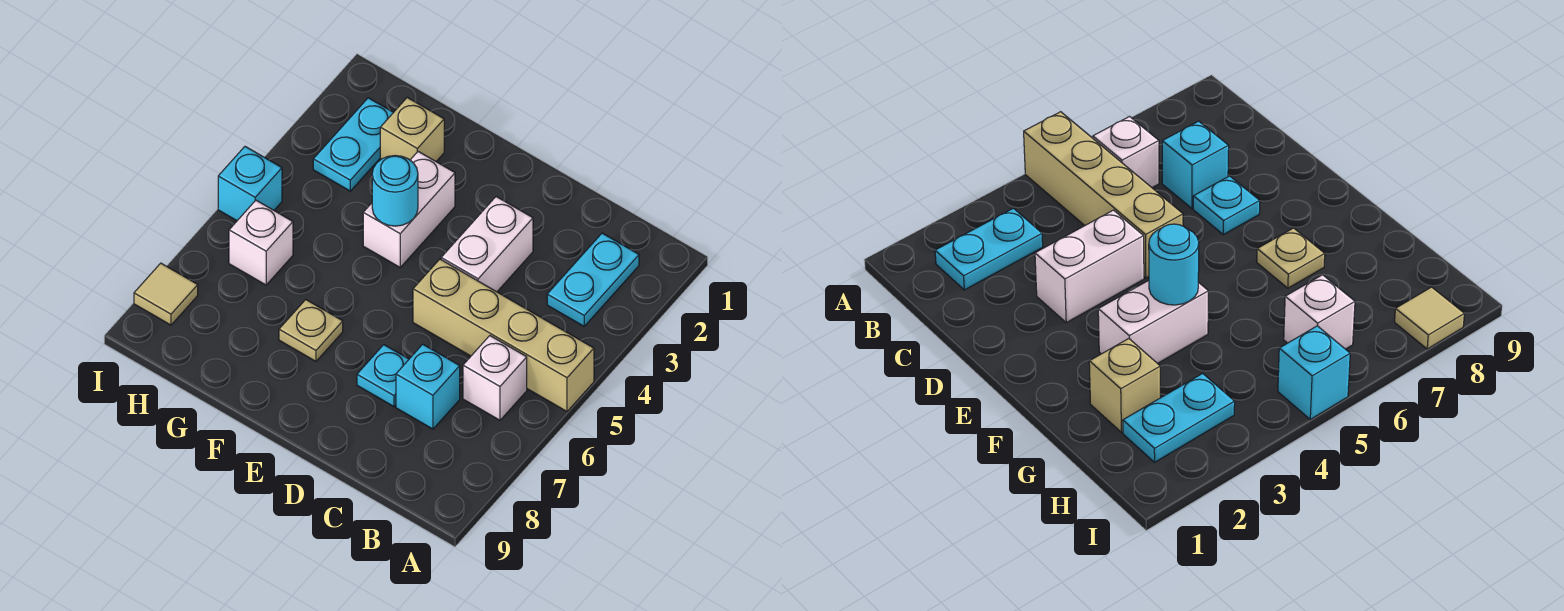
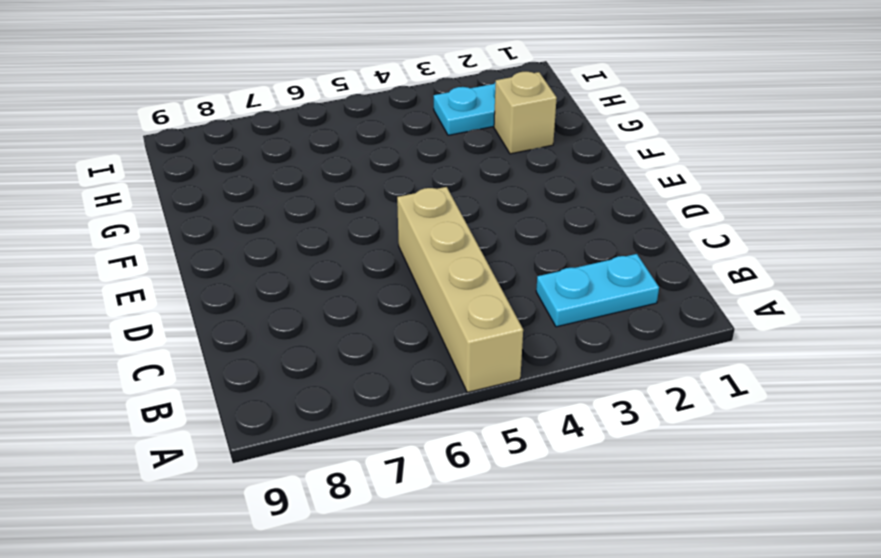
none -> white brick B6 level 1
none -> cyan brick C7 level 1
none -> white brick D3:D4 level 1

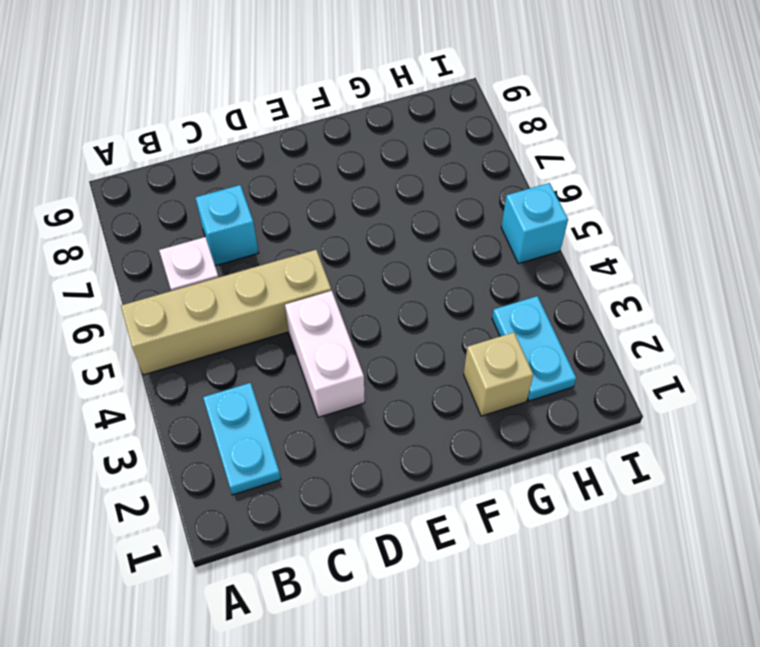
none -> cyan plate D7 level 1
none -> white brick F3:F4 level 1
none -> tan plate F7 level 1

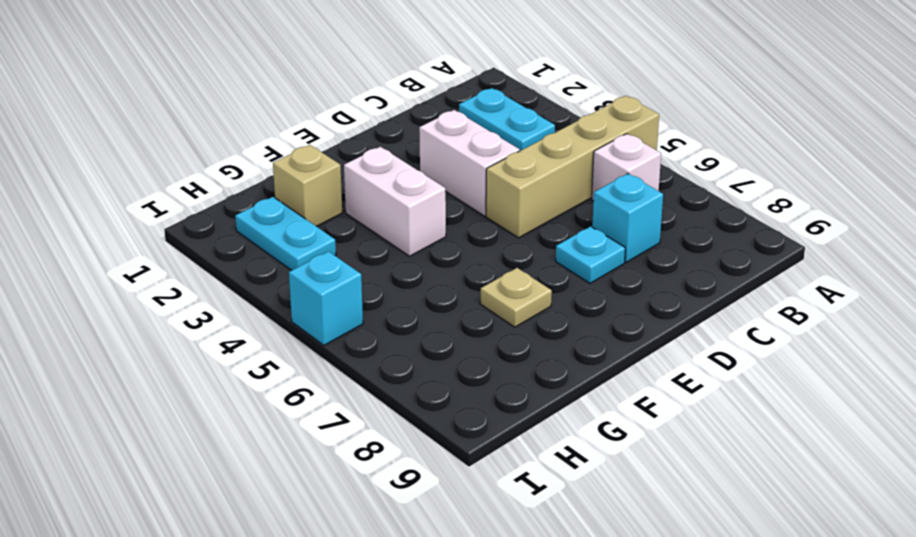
none -> white brick H6 level 1
none -> tan tile I8 level 1
none -> cyan round brick F4 level 2

